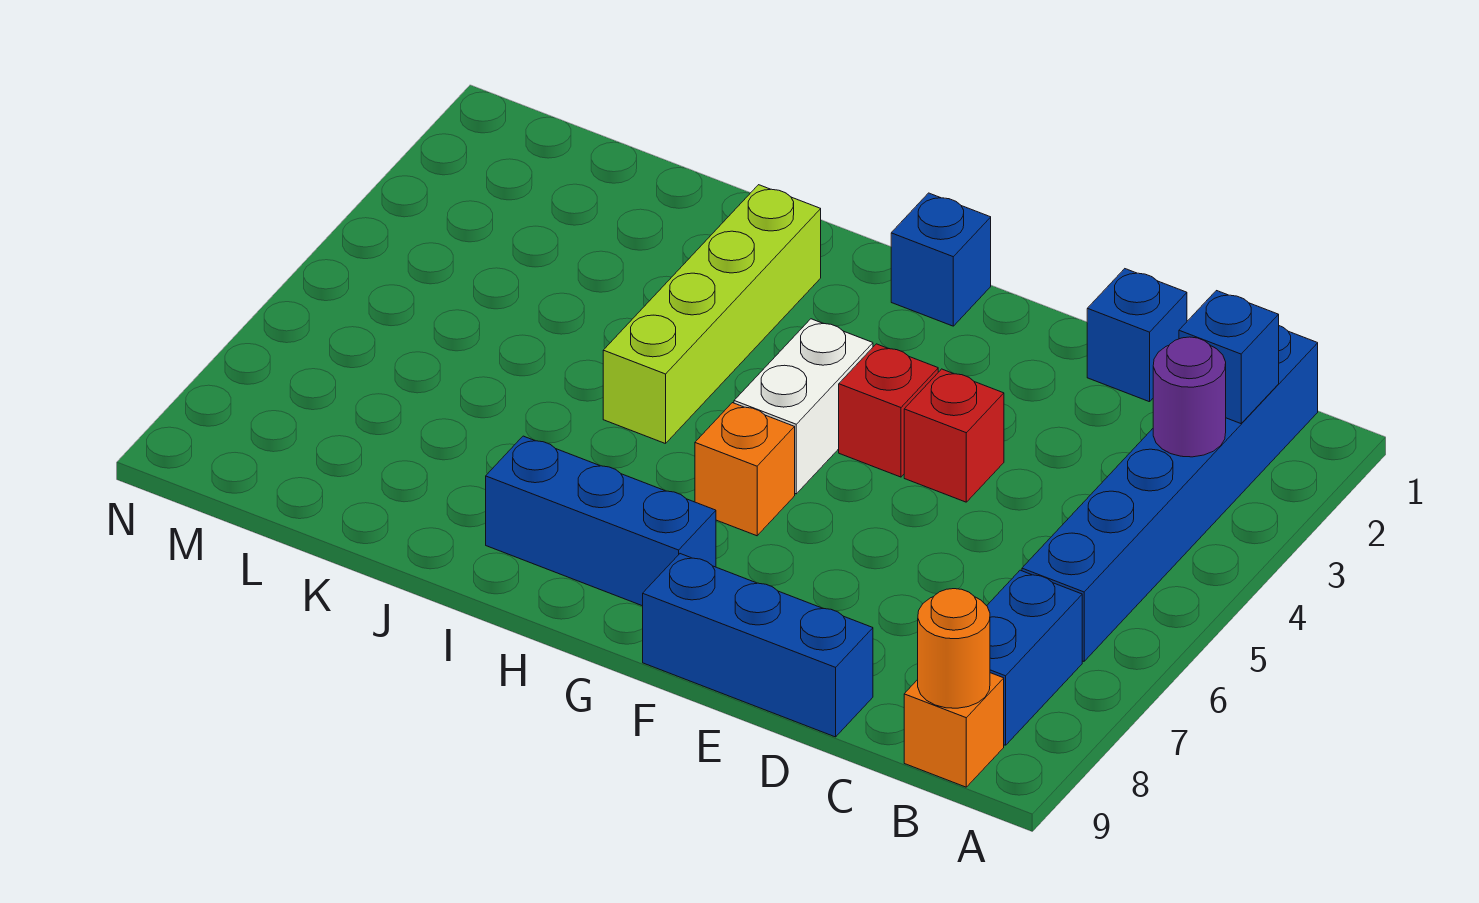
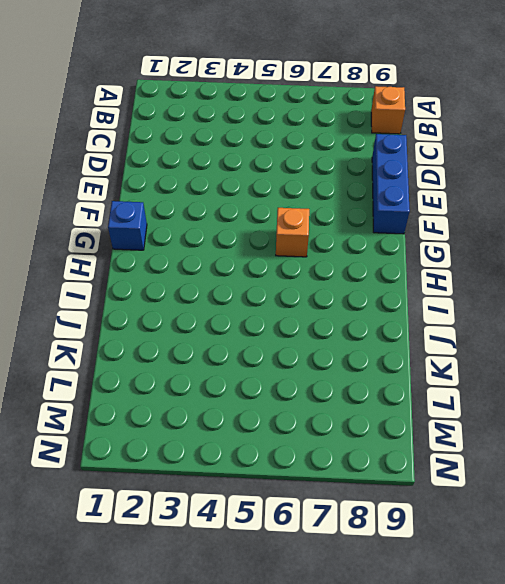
none -> blue brick B1:B6 level 1
none -> blue brick B7:B8 level 1
none -> blue brick D1 level 1

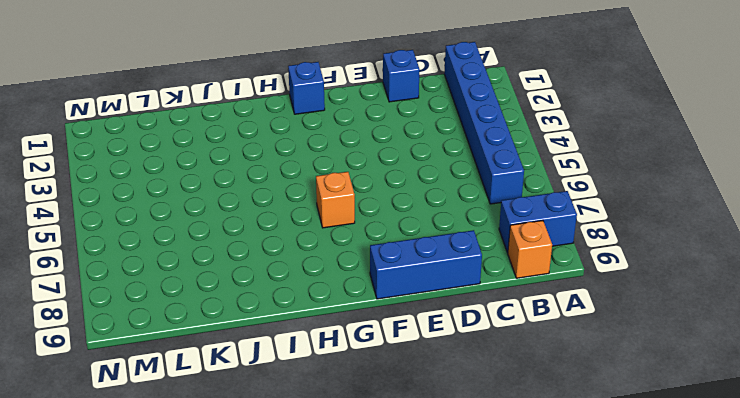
blue brick A8:B8 level 1 -> blue brick B7:B8 level 1
none -> red brick E4 level 1
none -> red brick F4 level 1
none -> white brick G4:G5 level 1

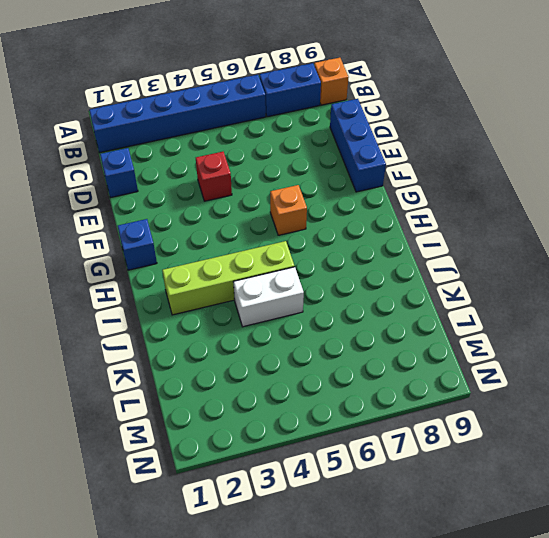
white brick J4:J5 level 1 -> white brick G4:G5 level 1
none -> red brick F4 level 1
none -> blue brick G8:I8 level 1
none -> blue brick B2 level 2

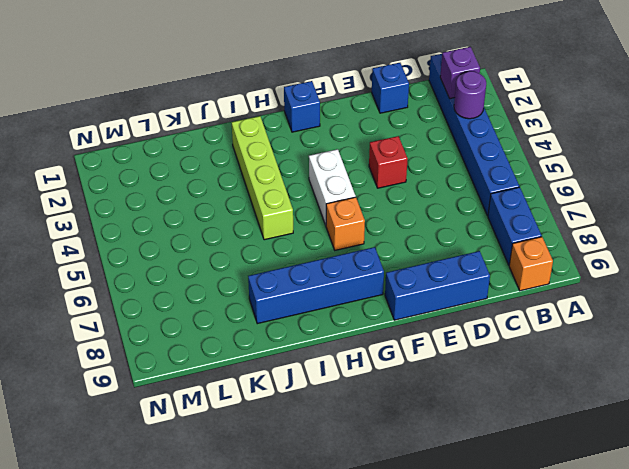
purple brick B2 level 2 -> blue brick B2 level 2
blue brick G8:J8 level 1 -> blue brick G8:I8 level 1
none -> red brick F4 level 1
none -> orange round brick B9 level 2

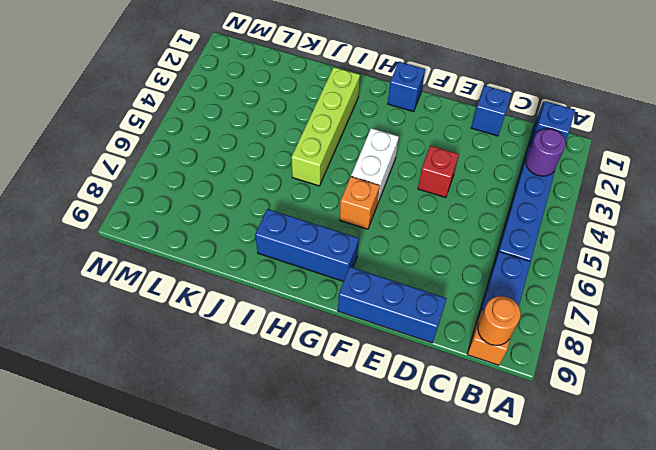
none -> red brick F4 level 1

